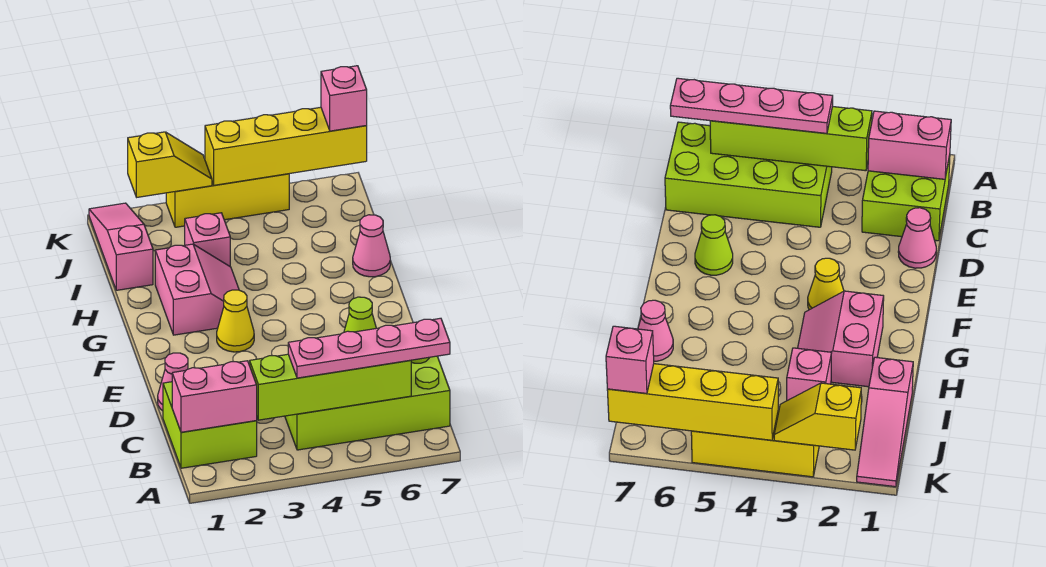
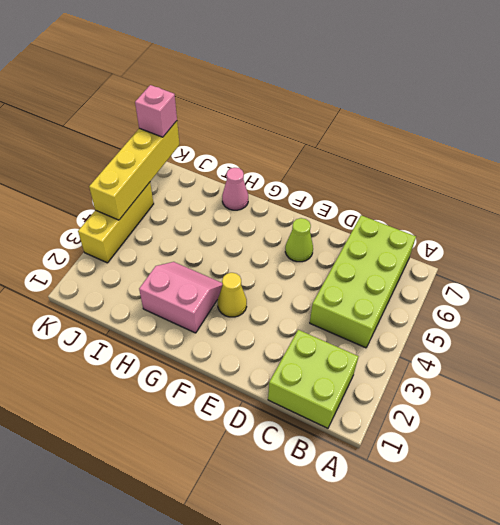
none -> pink cone D1 level 1
none -> pink slope I1:K1 level 1 top I
none -> pink brick I3 level 1

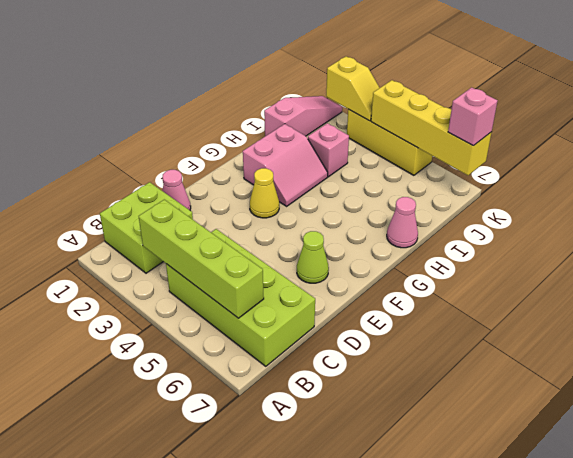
none -> pink brick B1:B2 level 2
none -> pink plate B4:B7 level 3

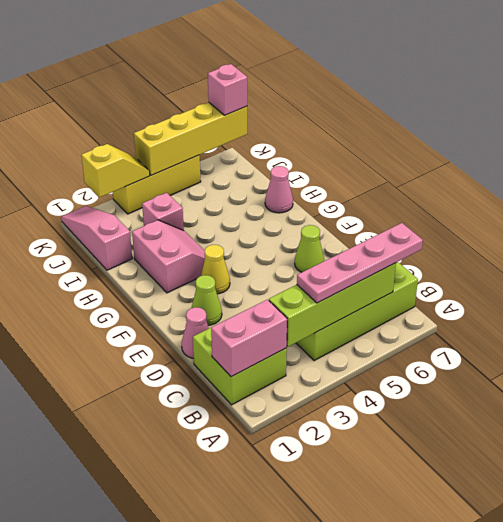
lime cone E2 level 1 -> none

